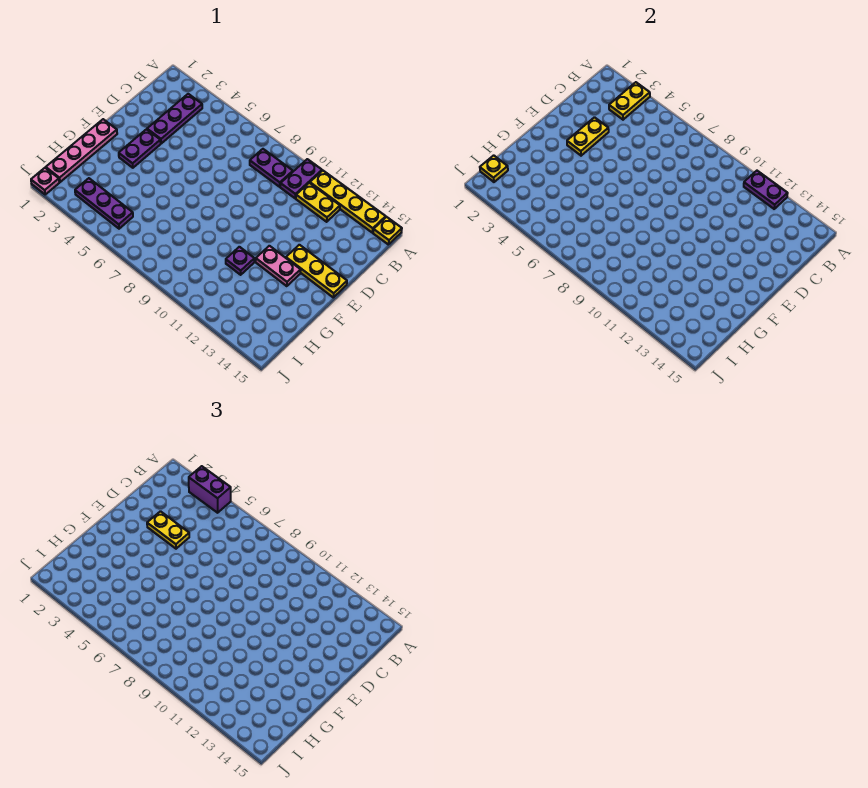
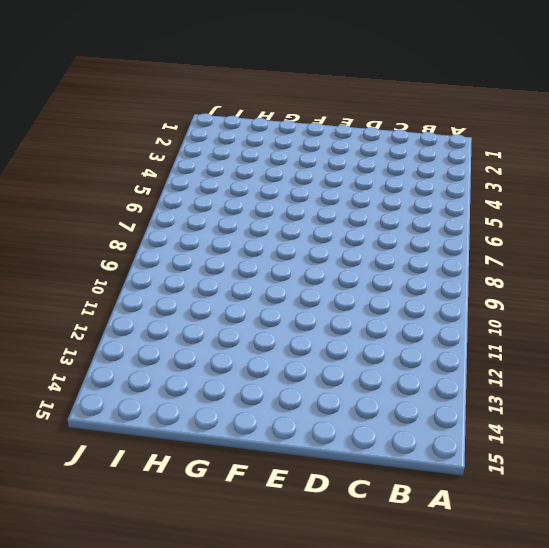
none -> purple plate A10:B10 level 1
none -> yellow plate A11:A14 level 1
none -> yellow plate A15 level 1

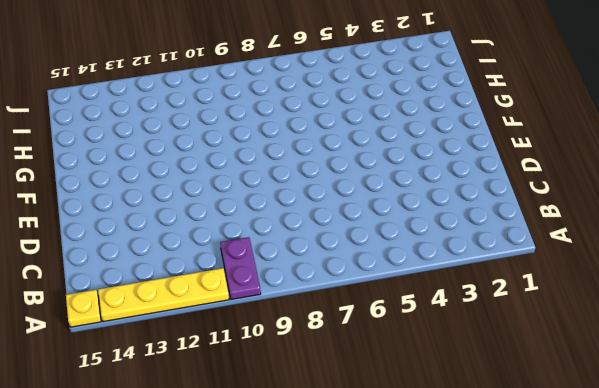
none -> purple plate B3:D3 level 1
none -> purple plate B8:B9 level 1
none -> yellow plate B11:B12 level 1

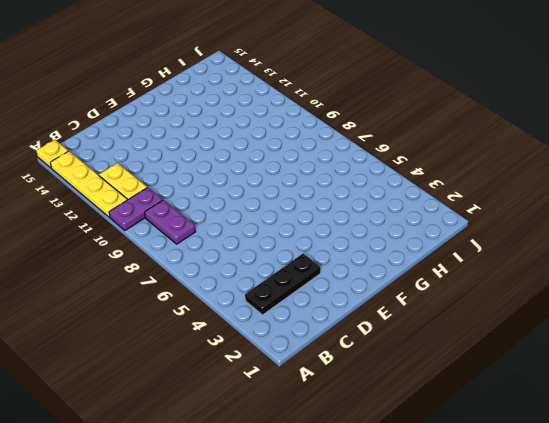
black plate B3:D3 level 1 -> purple plate B3:D3 level 1
none -> purple plate E3:F3 level 1
none -> yellow plate E13:E15 level 1
none -> pink plate F1:I1 level 1

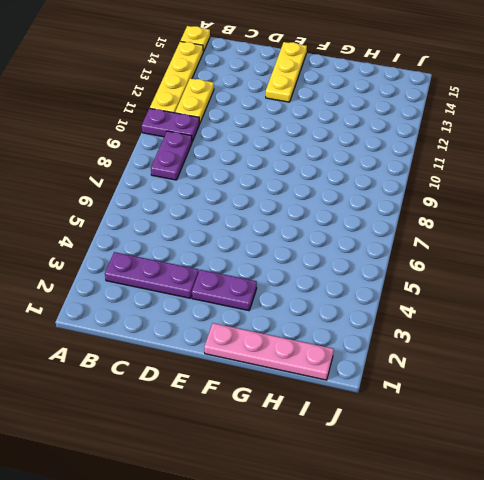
none -> pink plate F12:F13 level 1
none -> purple plate G11 level 1
none -> purple plate I3:I5 level 1

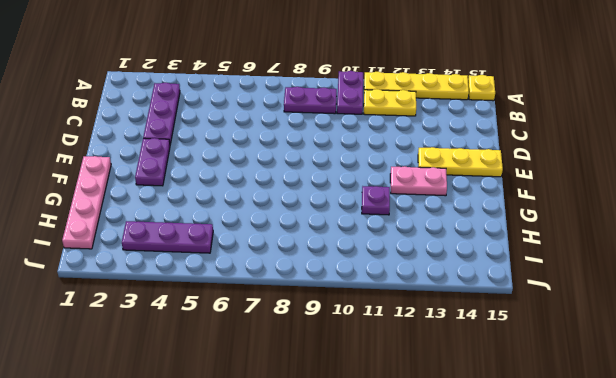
none -> pink plate J1 level 1
none -> yellow plate A3:B3 level 2
none -> purple plate A11:A12 level 2

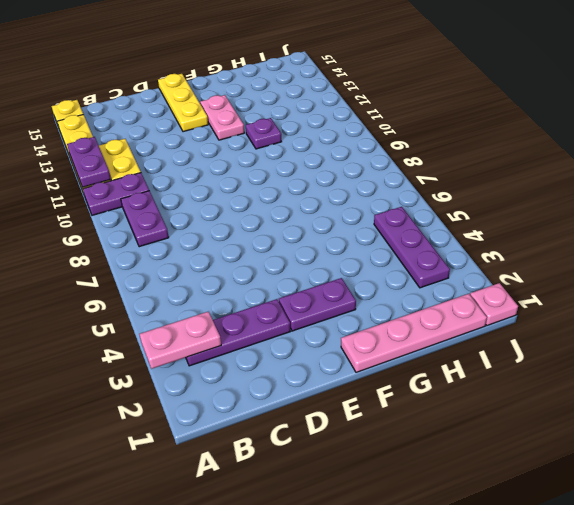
pink plate A3:B3 level 2 -> yellow plate A3:B3 level 2
none -> yellow plate D3:E3 level 2
none -> yellow plate I1 level 2
none -> purple brick A3:A4 level 3

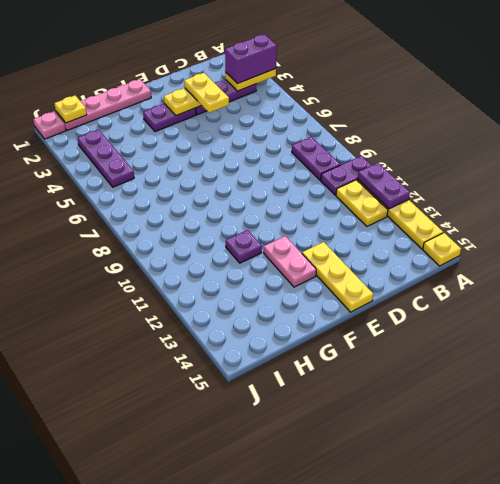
purple brick A3:B3 level 3 -> purple brick A3:A4 level 3

